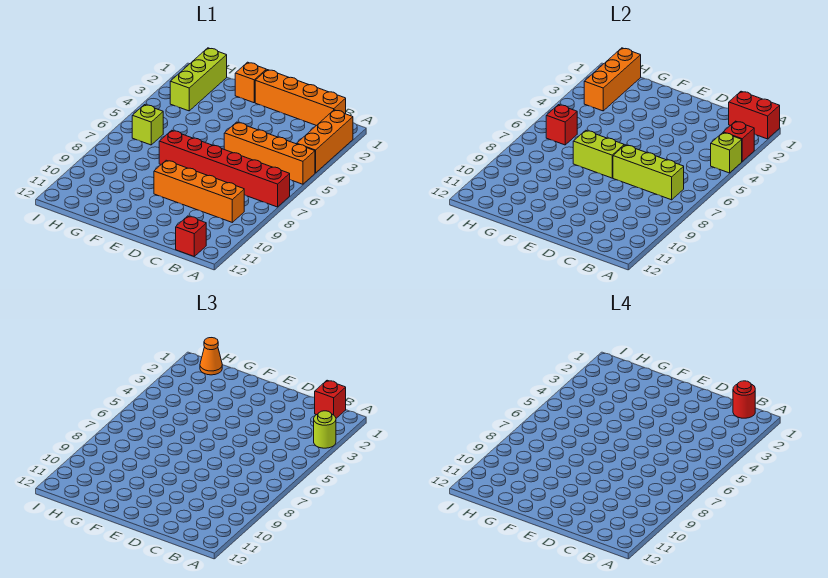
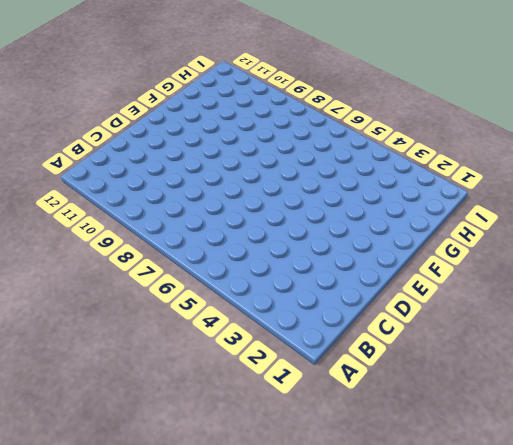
none -> orange brick A2:A4 level 1
none -> orange brick A5:D5 level 1
none -> red brick A7:F7 level 1

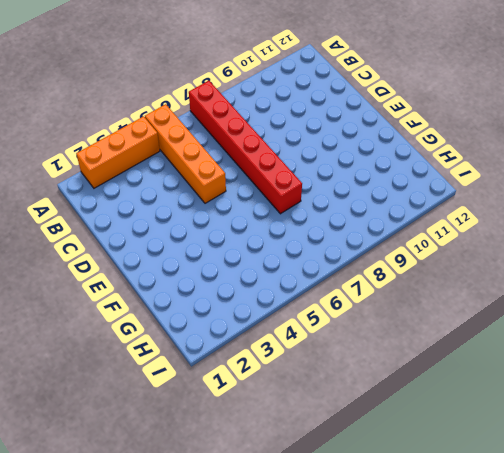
none -> orange brick B1:E1 level 1
none -> orange brick B9:E9 level 1
none -> red brick B12 level 1

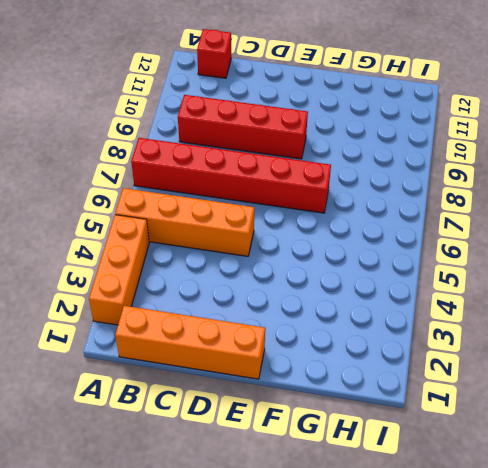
red brick B9:E9 level 1 -> orange brick B9:E9 level 1
none -> orange brick F1 level 1
none -> lime brick H1:H3 level 1
none -> lime brick H6 level 1

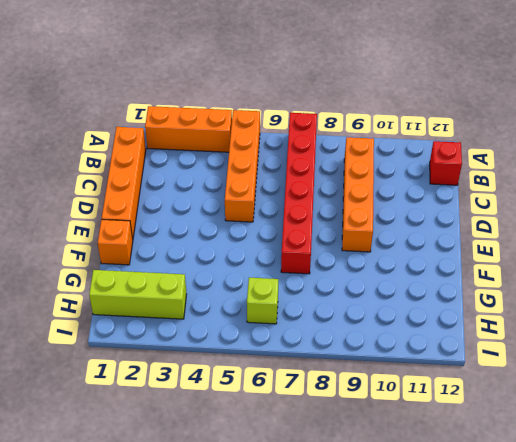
none -> red brick A1:B1 level 2
none -> red brick A3 level 2
none -> lime brick A4 level 2

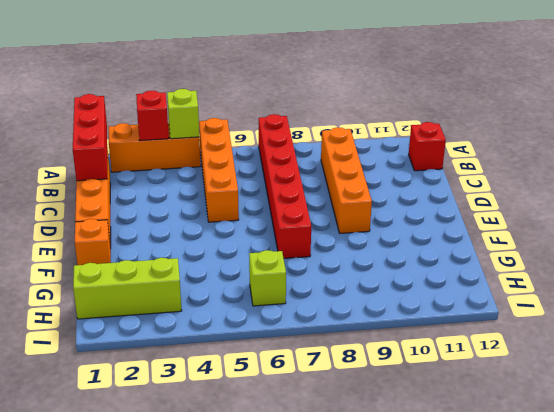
red brick A1:C1 level 2 -> red brick A1:B1 level 2
none -> lime brick B7:D7 level 2
none -> lime brick E7:F7 level 2
none -> orange brick H1:H3 level 2

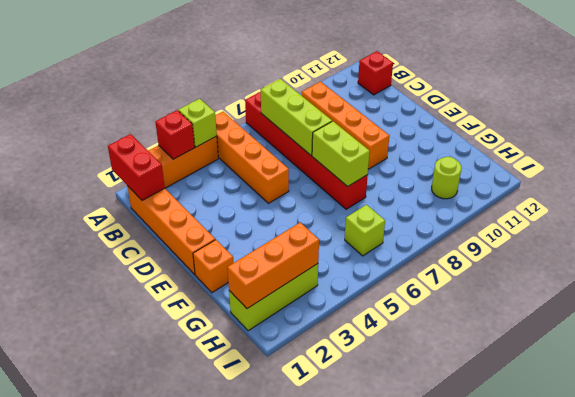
lime round brick H10 level 1 -> lime round brick A3 level 3
none -> red brick H6 level 2
none -> red brick B1 level 3
none -> orange cone H1 level 3

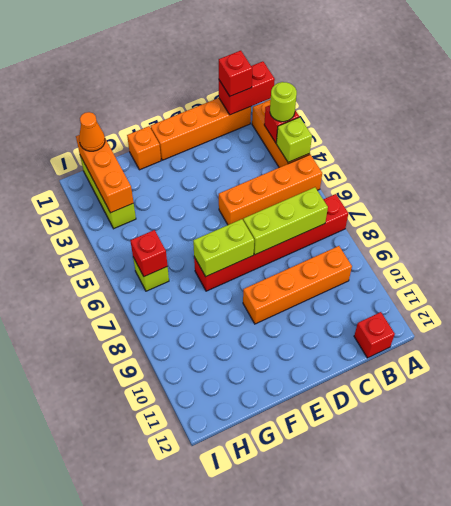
none -> red round brick B1 level 4

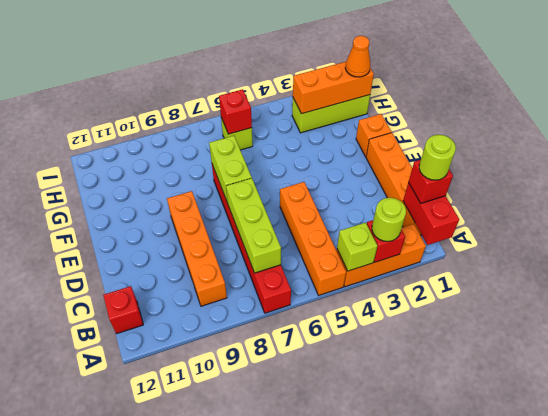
lime round brick B1 level 4 -> red round brick B1 level 4

